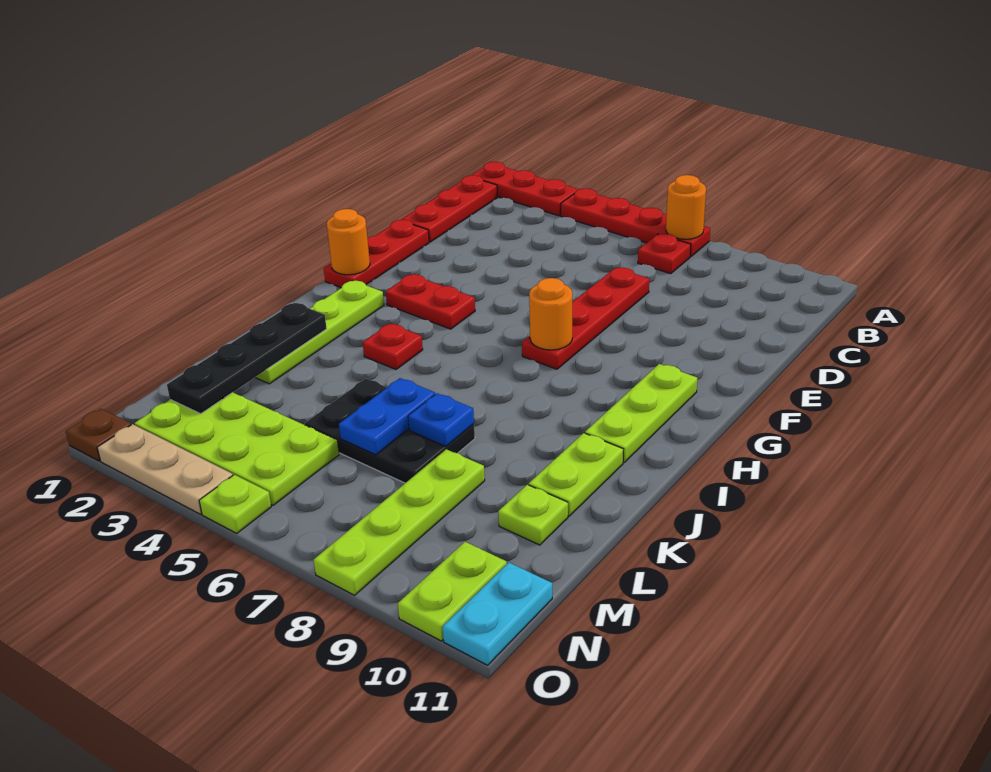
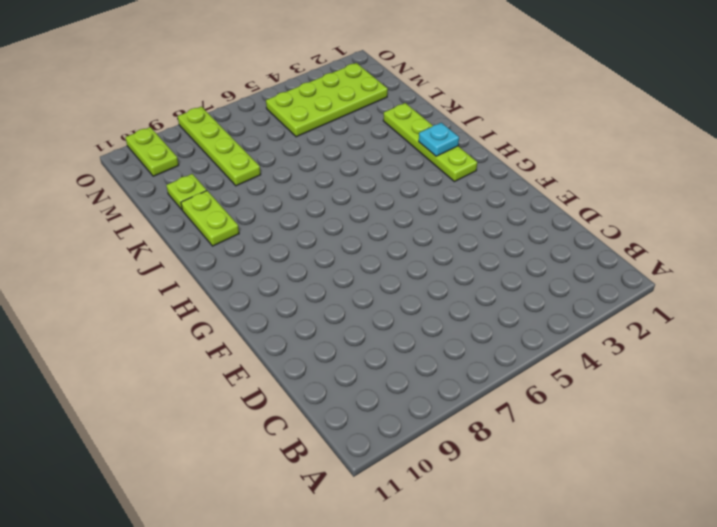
cyan plate I2 level 2 -> none
none -> red plate A1:A3 level 1
none -> red plate A4:A7 level 1
none -> red plate B1:D1 level 1

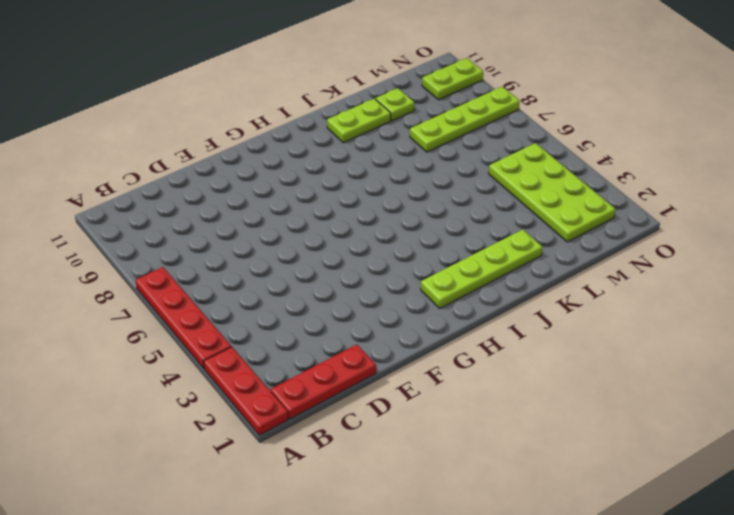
none -> red plate B7 level 1
none -> red plate D7:G7 level 1
none -> red plate E1:G1 level 1

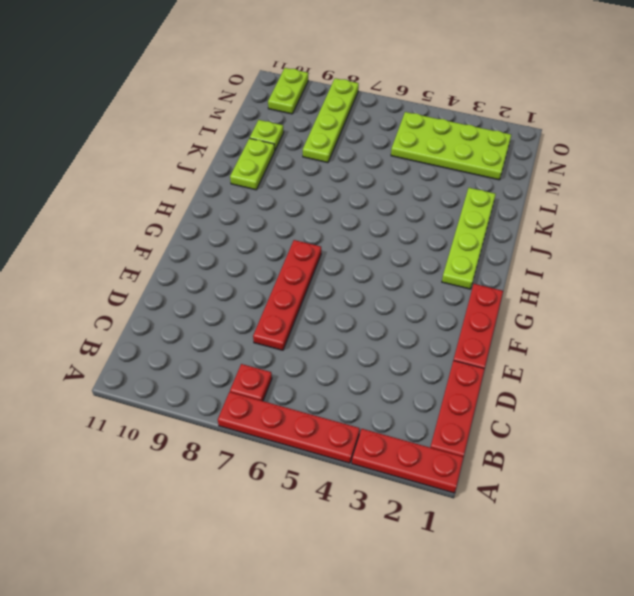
none -> red plate G3:G4 level 1
none -> lime plate G10:I10 level 1
none -> red plate I4 level 1

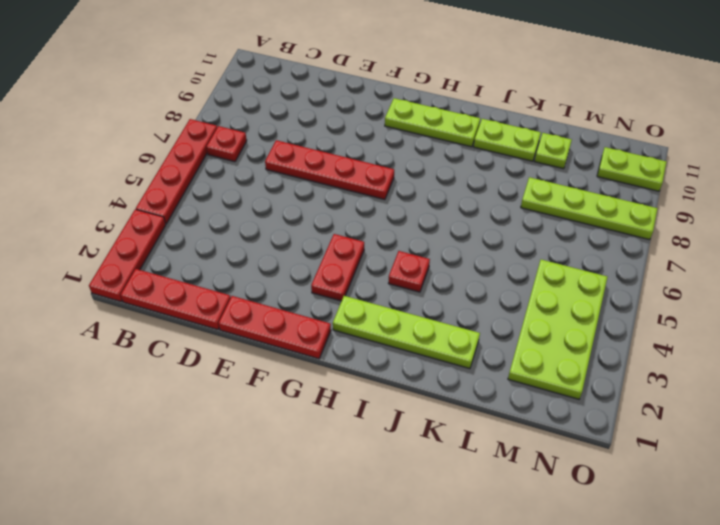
none -> black plate K5:L7 level 1
none -> cyan plate N11:O11 level 1
none -> brown plate O1 level 1

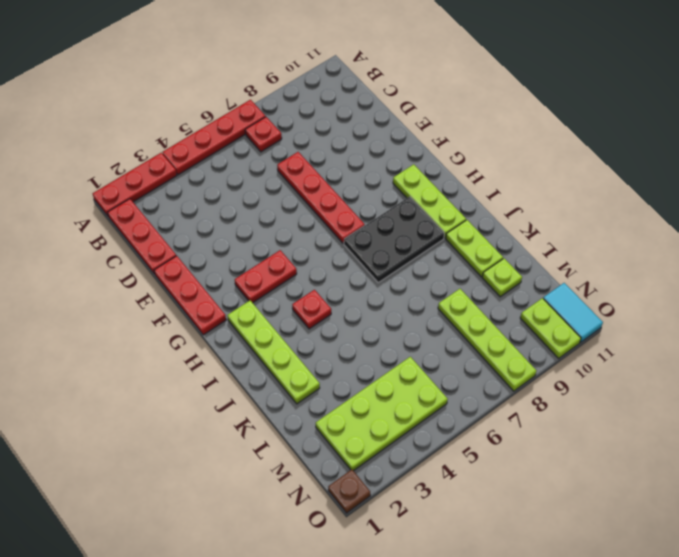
black plate H7:I9 level 1 -> black plate K5:L7 level 1
cyan tile N11:O11 level 1 -> cyan plate N11:O11 level 1
none -> tan plate O2:O4 level 1
none -> lime plate O5 level 1
none -> orange round brick A7 level 2

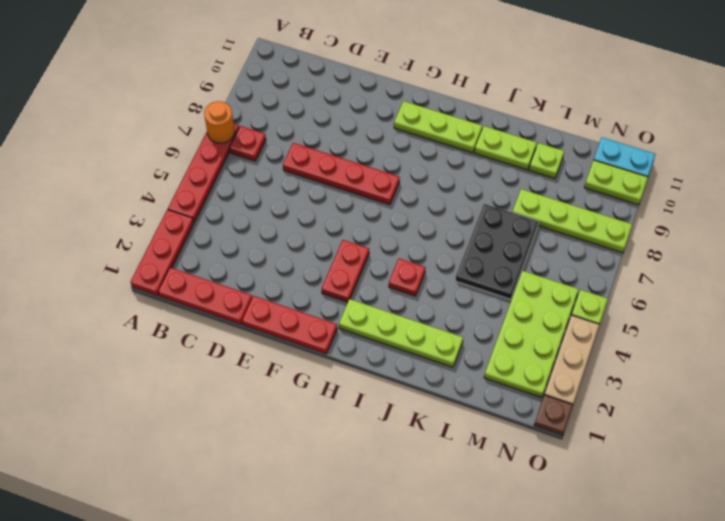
none -> orange round brick G1 level 2
none -> orange round brick G7 level 2
none -> black plate J2:M2 level 2

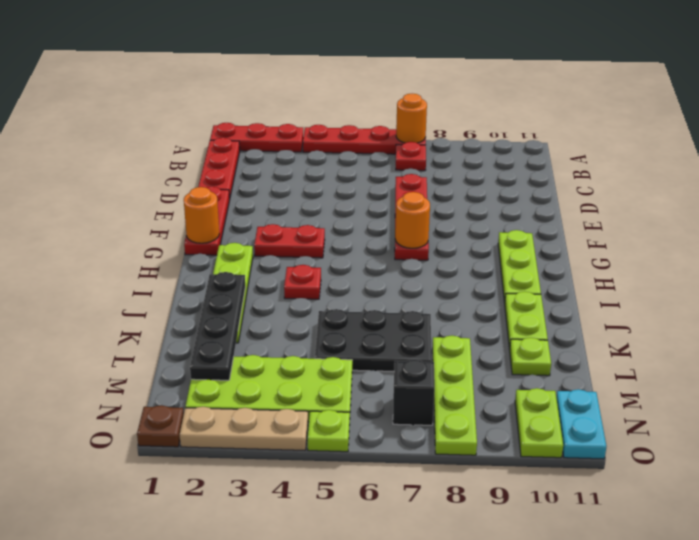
black brick N7 level 1 -> none
none -> blue plate K6:L6 level 2
none -> blue plate K7 level 2

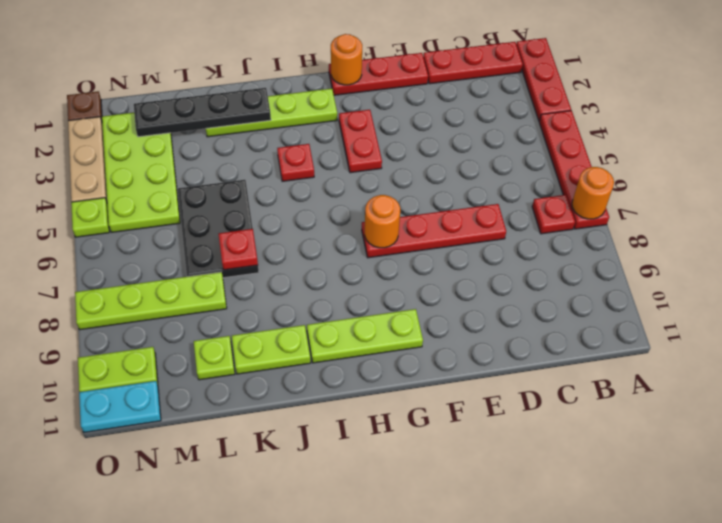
red plate K7 level 2 -> blue plate K7 level 2
none -> blue plate K6:L6 level 2

